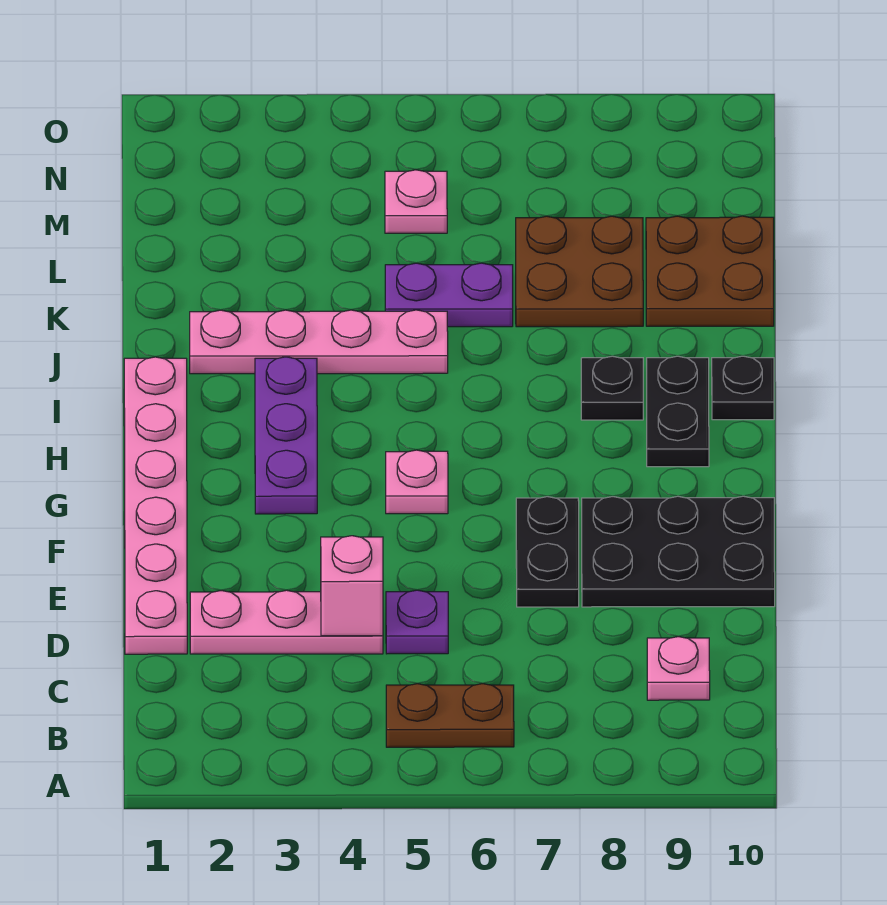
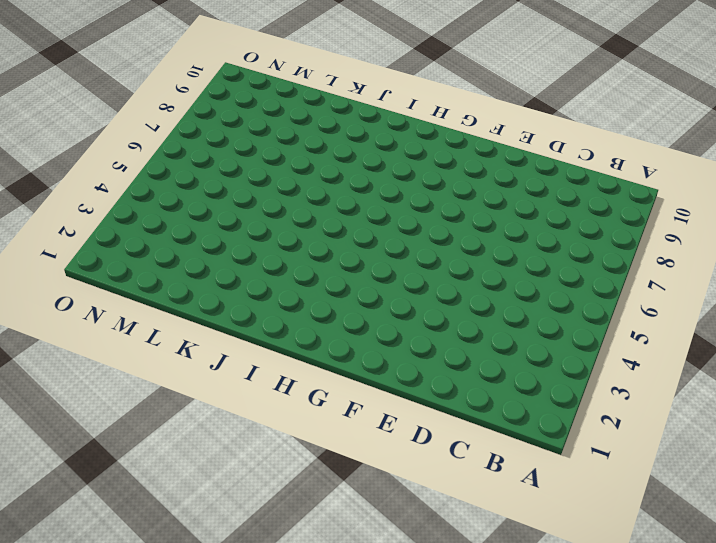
none -> brown plate B5:B6 level 1
none -> pink plate C9 level 1
none -> pink plate D1:I1 level 1

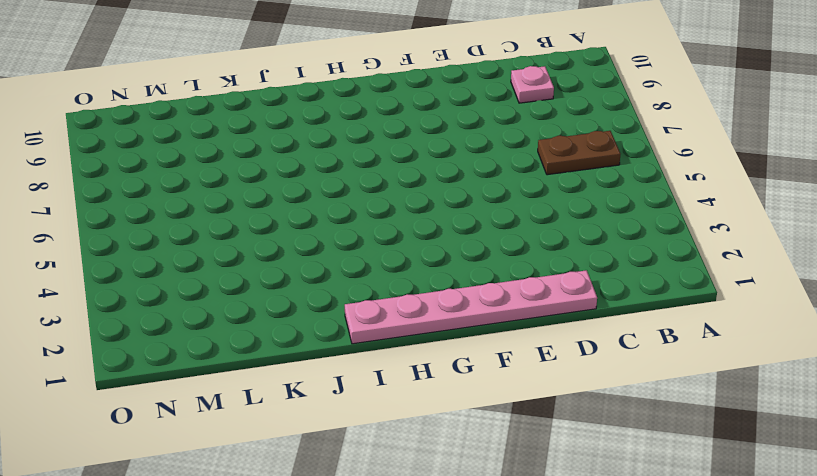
brown plate B6:C6 level 1 -> brown plate B5:B6 level 1
none -> pink plate D2:D4 level 1
none -> purple plate D5 level 1
none -> black plate E7:F7 level 1

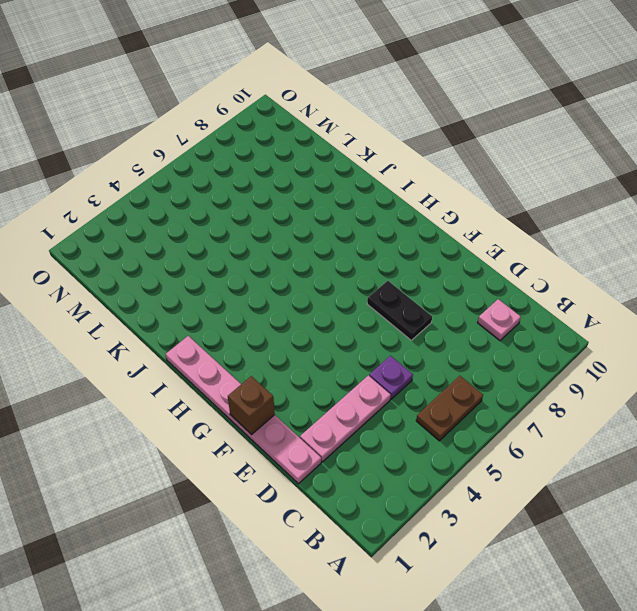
brown brick F1 level 2 -> none
none -> black plate E8:F10 level 1
none -> purple plate G3:I3 level 1
none -> pink plate G5 level 1

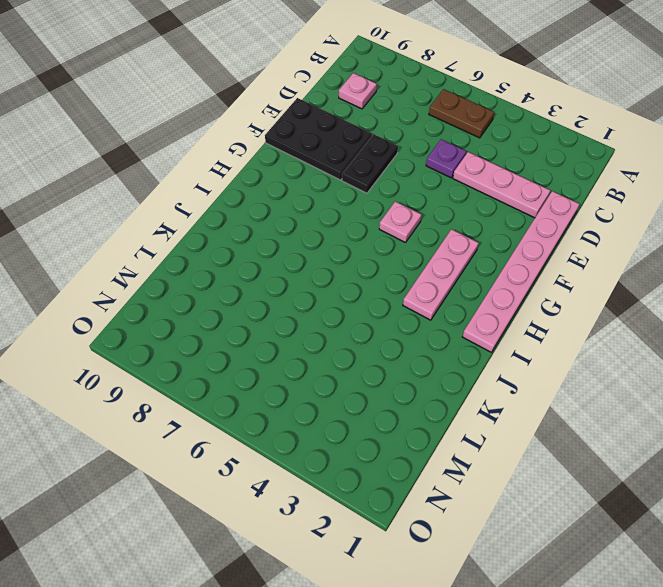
pink plate G3:I3 level 1 -> purple plate G3:I3 level 1
none -> black plate H9:I9 level 1
none -> black plate I8 level 1
none -> black plate I10 level 1

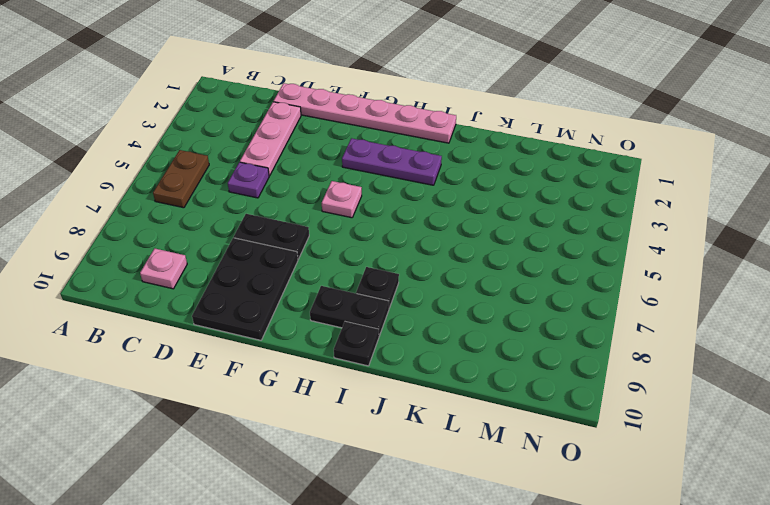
none -> pink plate J2:J5 level 1
none -> purple plate K5:K6 level 1
none -> brown plate K7:L8 level 1

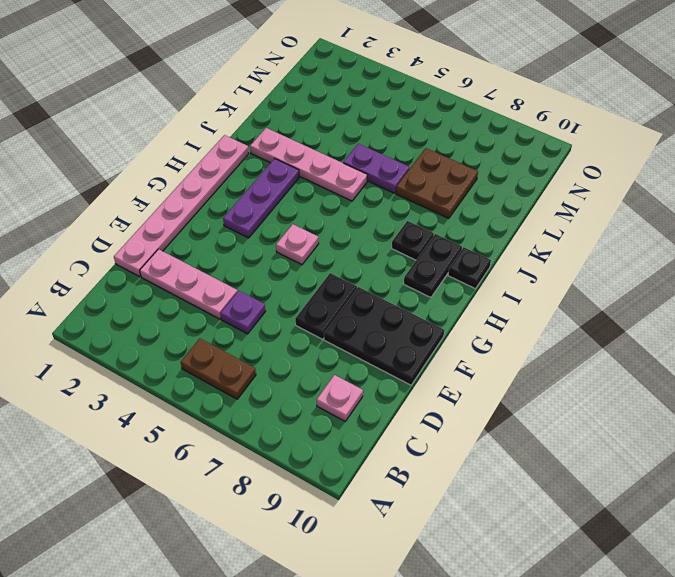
none -> brown plate K9:L10 level 1
none -> pink plate M5 level 1
none -> pink brick D4 level 2

